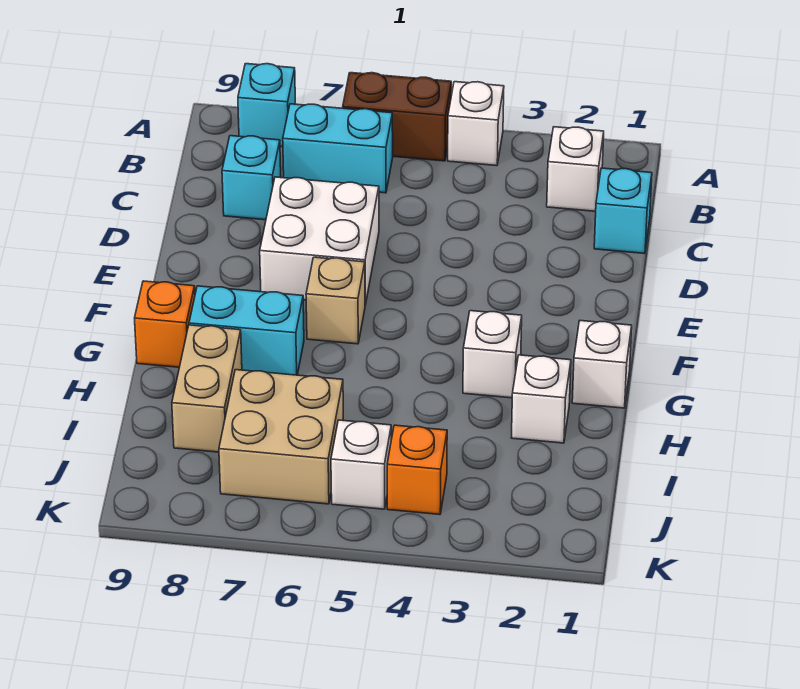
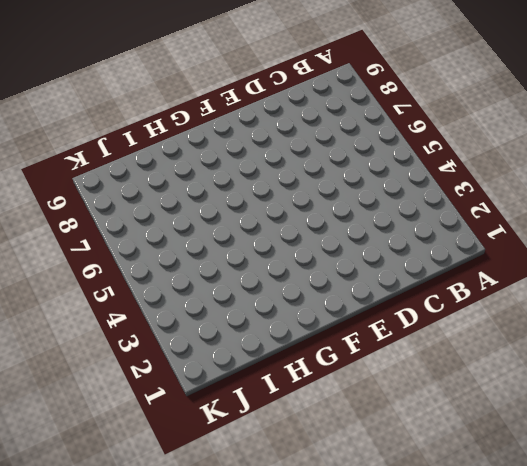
none -> white brick A4 level 1
none -> brown brick A5:A6 level 1
none -> cyan brick A8 level 1

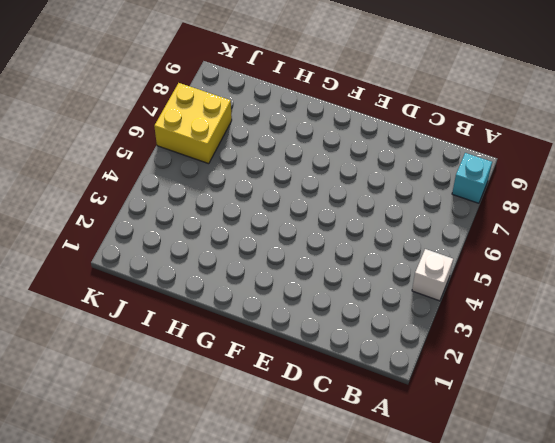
yellow brick J6:K7 level 1 -> tan brick I6:J7 level 1
none -> brown brick A5:A6 level 1
none -> white brick B2 level 1
none -> cyan brick B6:B7 level 1

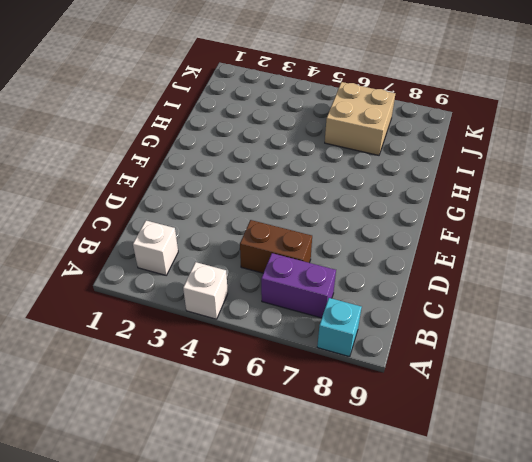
purple brick B6:B7 level 1 -> cyan brick B6:B7 level 1
brown brick C5:C6 level 1 -> brown brick A5:A6 level 1
none -> cyan brick C1 level 1
none -> cyan brick C8 level 1
none -> white brick D6:E7 level 1

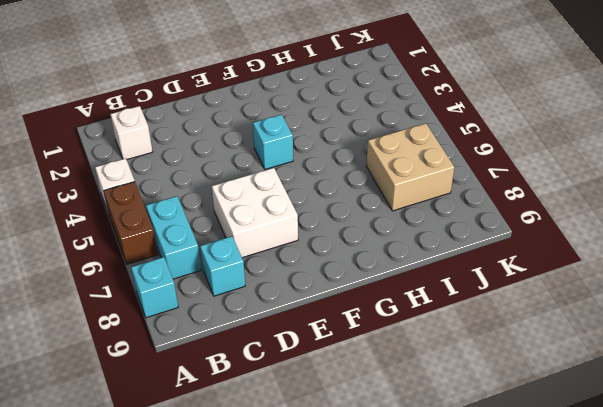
cyan brick F4 level 1 -> cyan brick C1 level 1
none -> tan brick F6 level 1
none -> white brick G1 level 1
none -> white brick G3 level 1

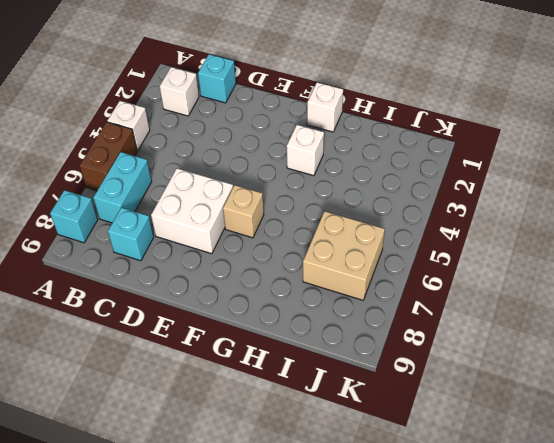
none -> cyan brick G7:G8 level 1
none -> orange brick G9 level 1
none -> white brick H2 level 1

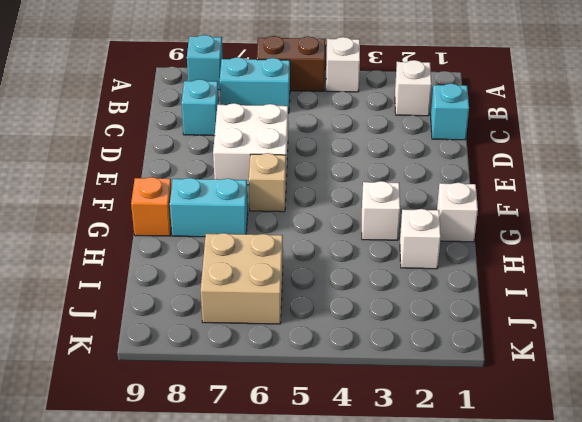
none -> tan brick H8:I8 level 1
none -> orange brick J4 level 1
none -> white brick J5 level 1

